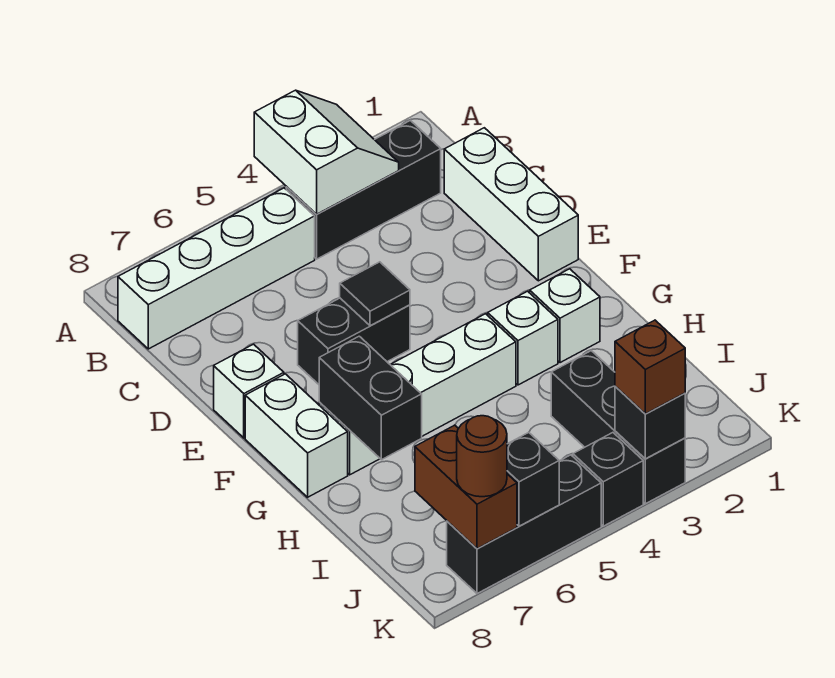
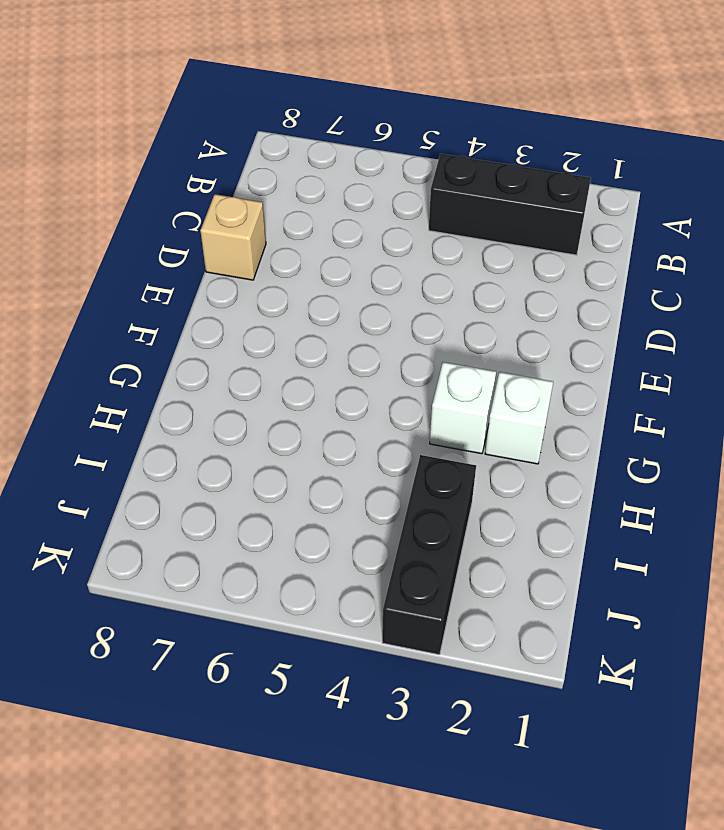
tan brick D8 level 1 -> none
none -> white brick B5:B8 level 1
none -> white brick C1:E1 level 1
none -> black brick E5:E6 level 1

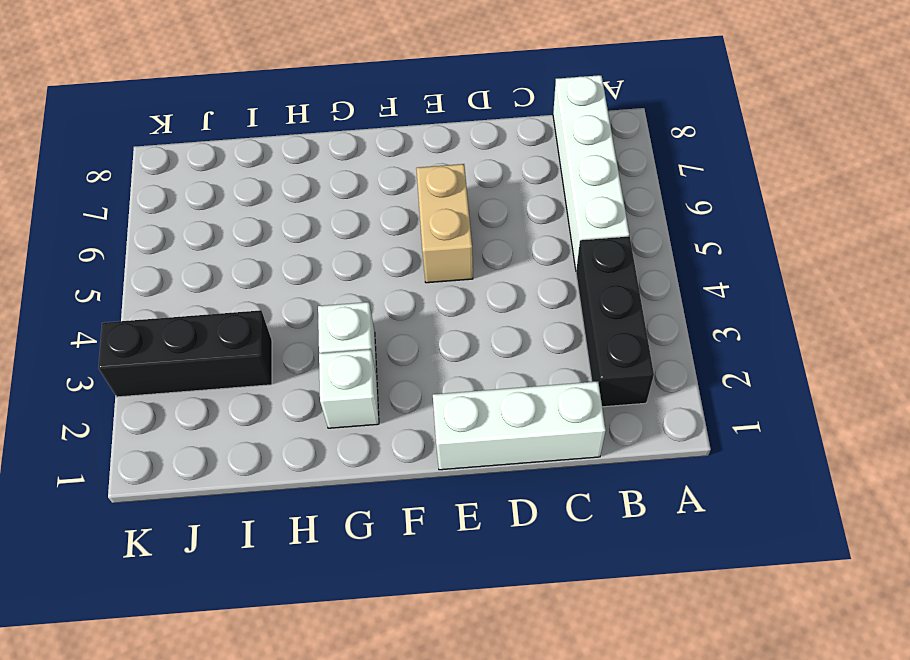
tan brick E5:E6 level 1 -> black brick E5:E6 level 1
none -> white brick E8 level 1
none -> white brick F8:G8 level 1
none -> white brick G4:G7 level 1

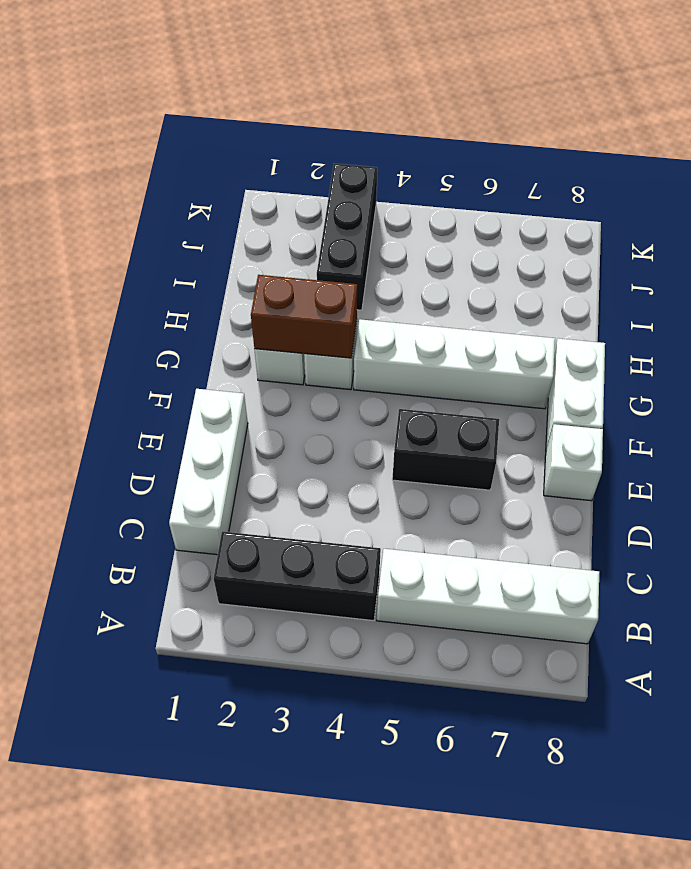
brown brick G2:G3 level 2 -> brown brick J7:K7 level 2
none -> black brick K4 level 1
none -> black brick K5:K7 level 1
none -> white slope A3:B4 level 2 top 4

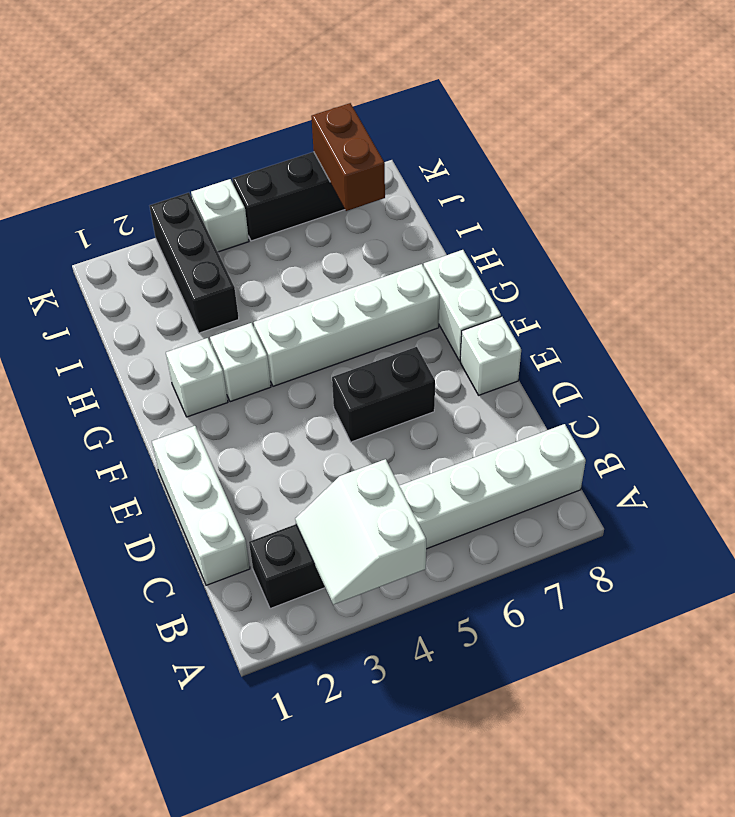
white brick K4 level 1 -> black brick K4 level 1
none -> black tile E5 level 2
none -> black brick G7:H7 level 2
none -> black brick K3 level 2

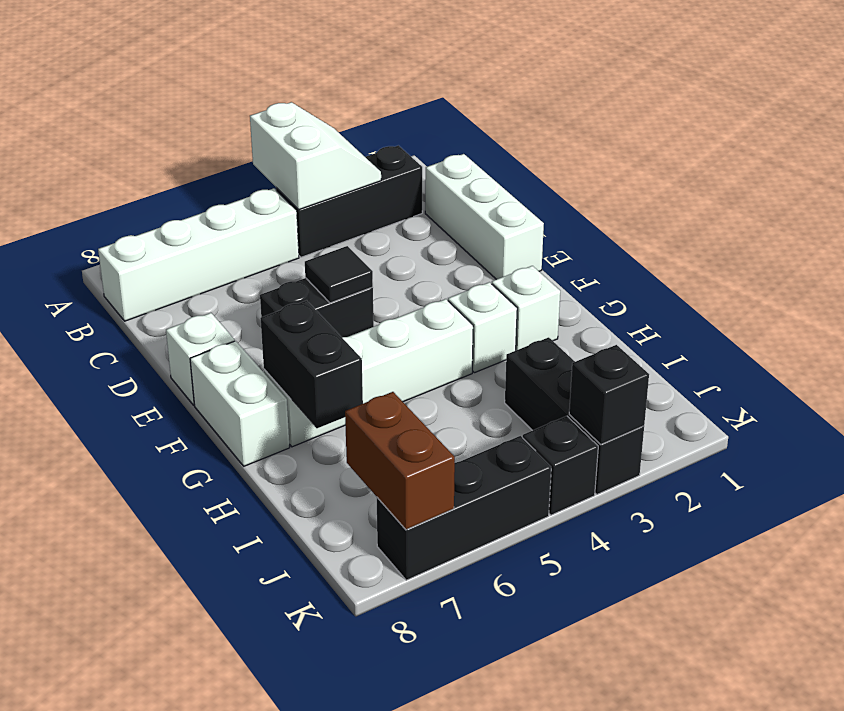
none -> black brick K6 level 2
none -> brown brick K3 level 3
none -> brown round brick K7 level 3

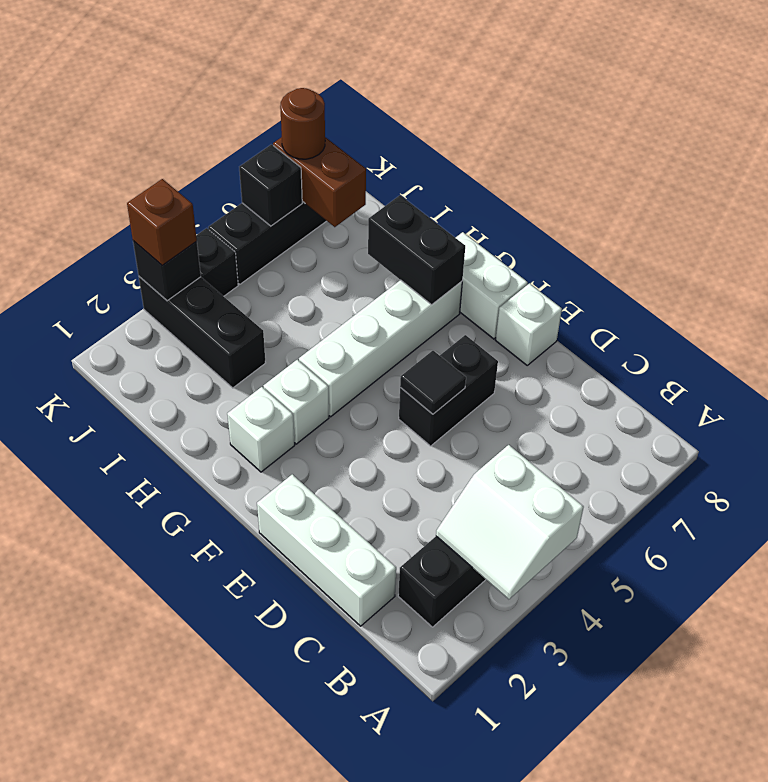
none -> white brick B5:B8 level 1

